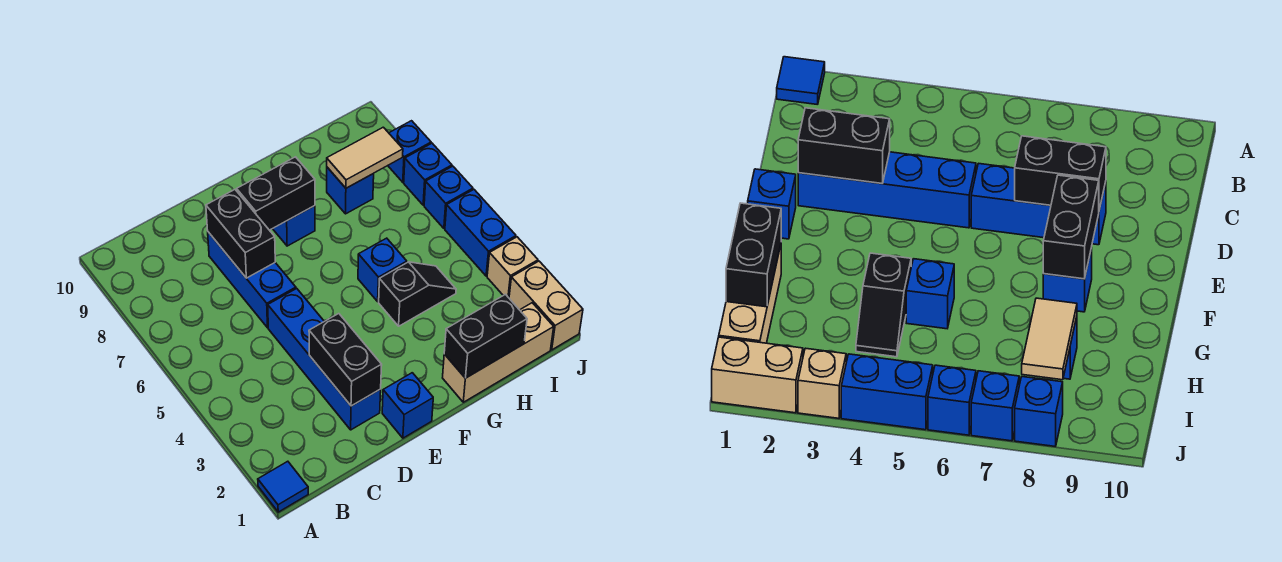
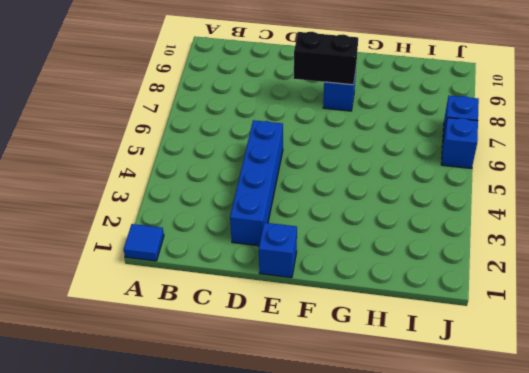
none -> blue brick D6:D8 level 1
none -> tan brick G1:I1 level 1
none -> black slope G4:H4 level 1 top G

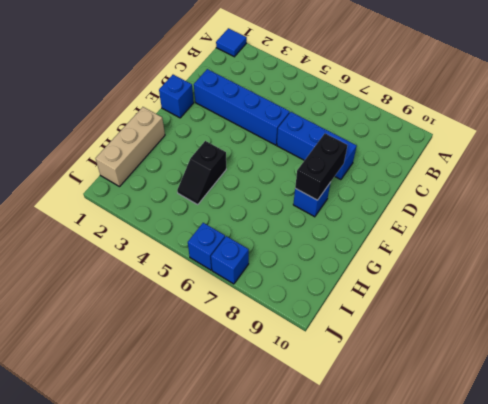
none -> blue brick G5 level 1
none -> blue brick H8 level 1
none -> tan brick J1:J2 level 1

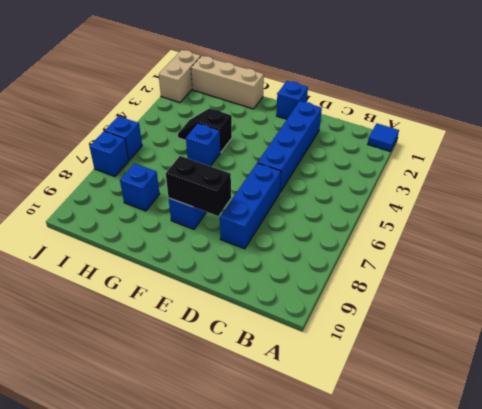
none -> tan brick J3 level 1
none -> blue brick J4:J5 level 1
none -> blue brick J8 level 1

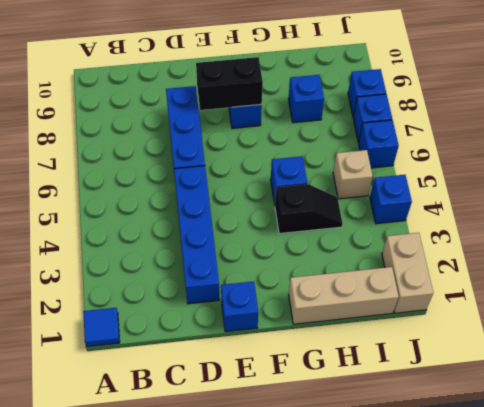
tan brick I5 level 1 -> tan brick J3 level 1
blue brick J4 level 1 -> blue brick J4:J5 level 1
none -> black brick D2:D3 level 2
none -> black brick D7:D8 level 2
none -> black brick G1:H1 level 2

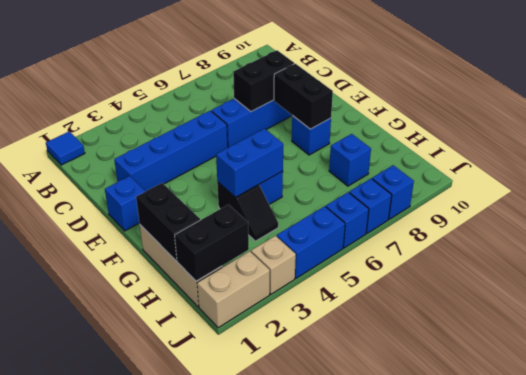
blue brick G4:G5 level 2 -> none
black brick I1:I2 level 2 -> black brick D2:D3 level 2
none -> tan tile H8:I8 level 2

